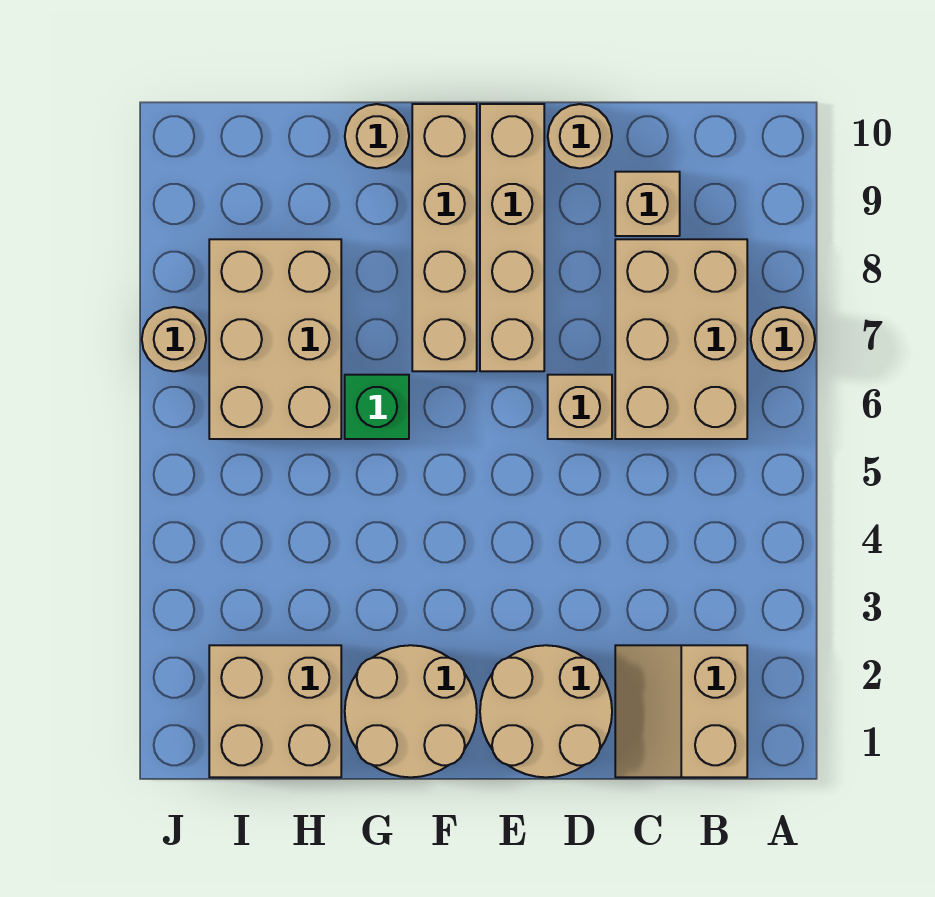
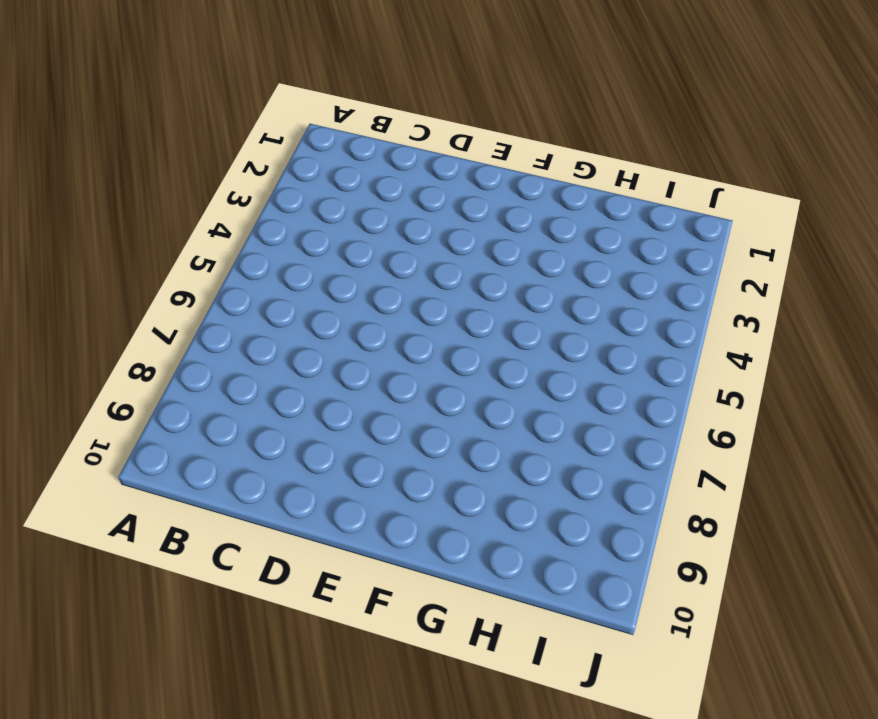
none -> tan round brick A7 level 1
none -> tan slope B1:C2 level 1 top B
none -> tan brick B6:C8 level 1

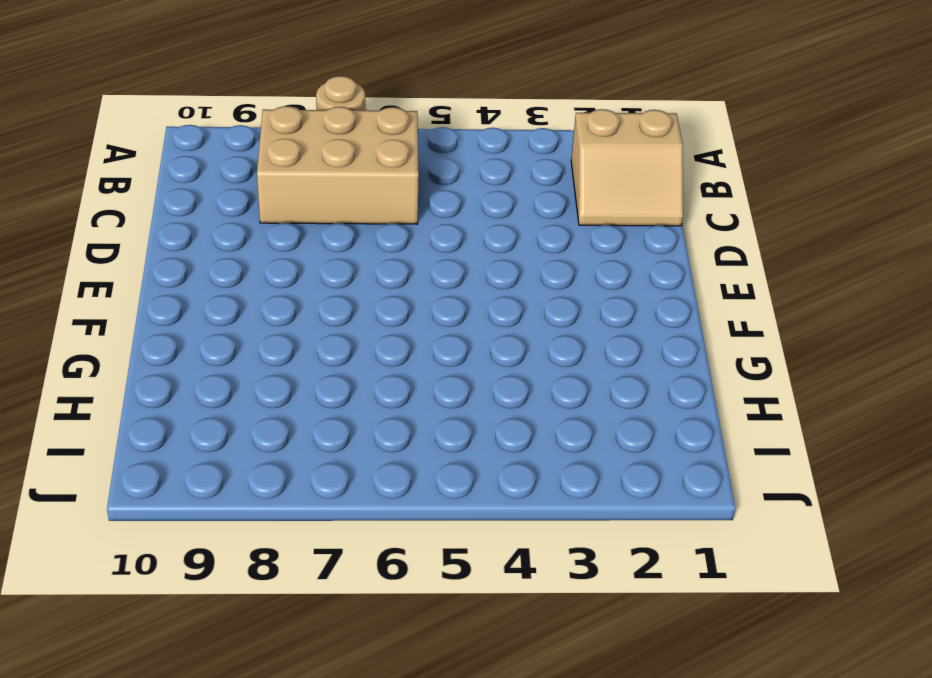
none -> tan brick C9 level 1
none -> tan round brick D1:E2 level 1
none -> tan brick D6 level 1

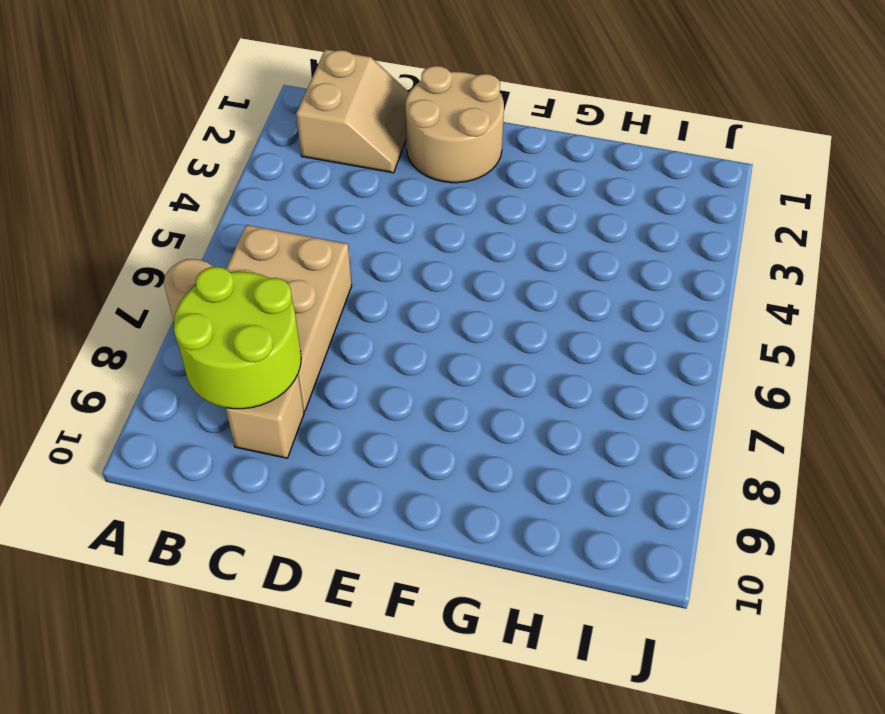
lime round brick B8:C9 level 2 -> none
none -> tan brick D6 level 1
none -> tan round brick D10 level 1
none -> tan brick E7:E10 level 1

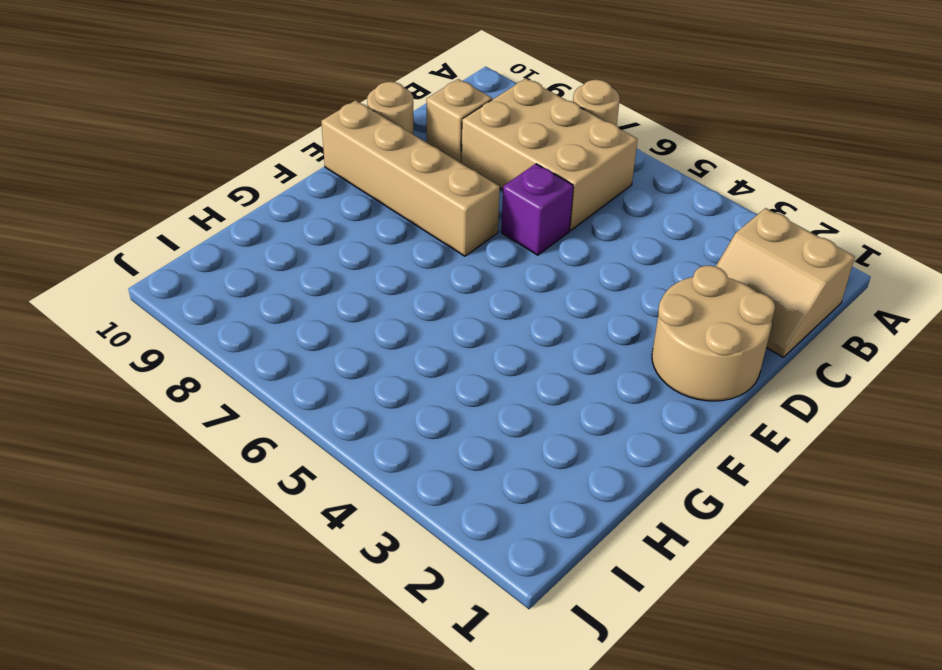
purple brick D6 level 1 -> tan brick D6 level 1
none -> tan round brick F1:G2 level 1
none -> tan brick F7:F10 level 1
none -> green brick G6 level 1

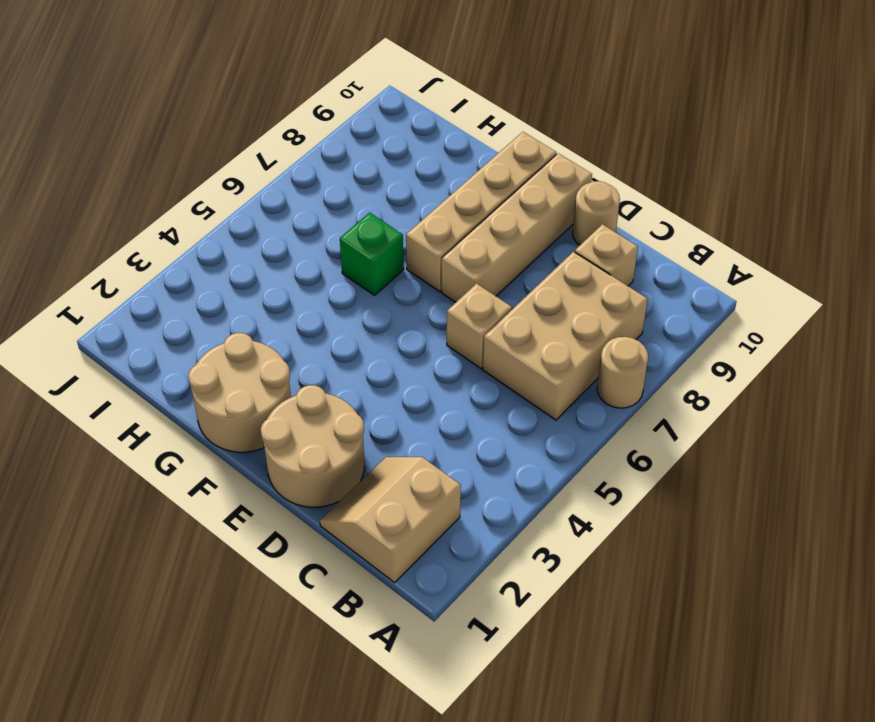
none -> tan round brick G10 level 1
none -> tan brick H1:I2 level 1
none -> tan brick H6:I8 level 1

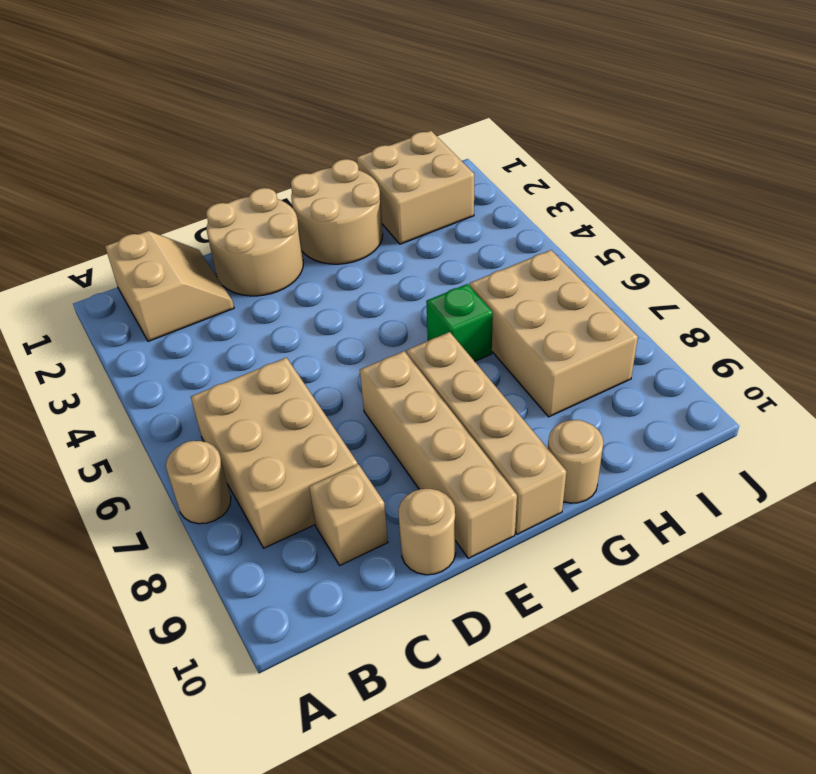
none -> tan brick D6 level 1
none -> tan round brick J7 level 1

